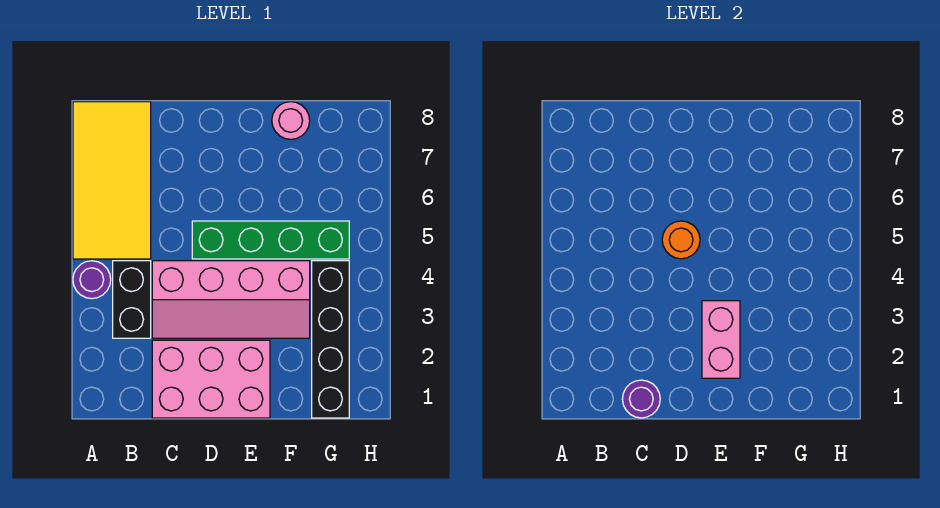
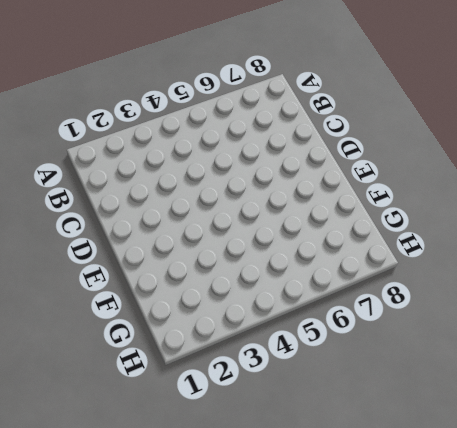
none -> purple round brick A4 level 1
none -> yellow tile A5:B8 level 1

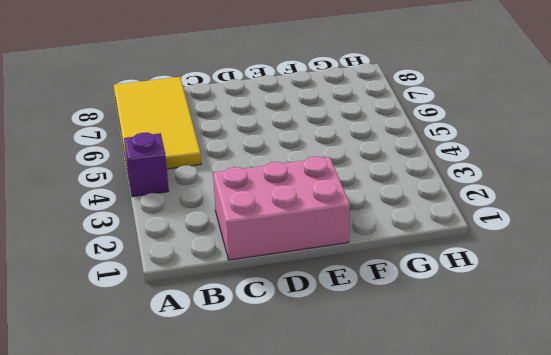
purple brick A4 level 1 -> purple round brick A4 level 1
none -> black brick B3:B4 level 1
none -> pink slope C3:F4 level 1 top 4

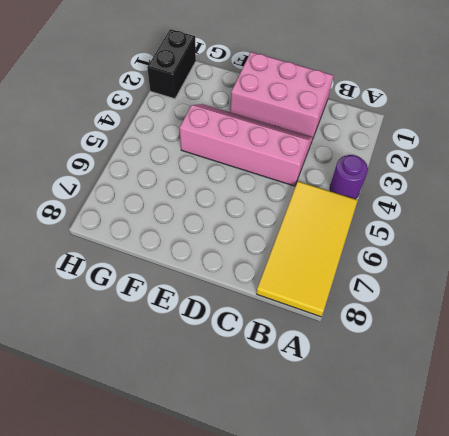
black brick H1:H2 level 1 -> black brick B3:B4 level 1
none -> green brick D5:G5 level 1
none -> pink round brick F8 level 1

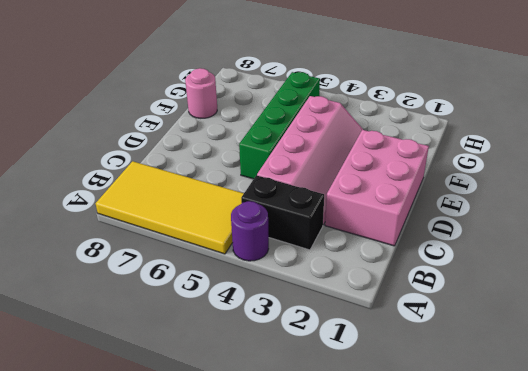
none -> black brick G1:G4 level 1
none -> purple round brick C1 level 2

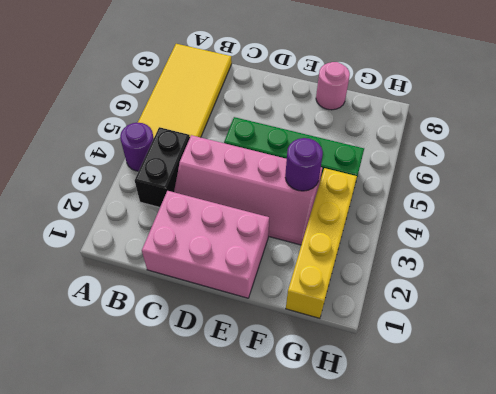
purple round brick F4 level 2 -> purple round brick C1 level 2
yellow brick G1:G4 level 1 -> black brick G1:G4 level 1
none -> orange round brick D5 level 2
none -> pink brick E2:E3 level 2

